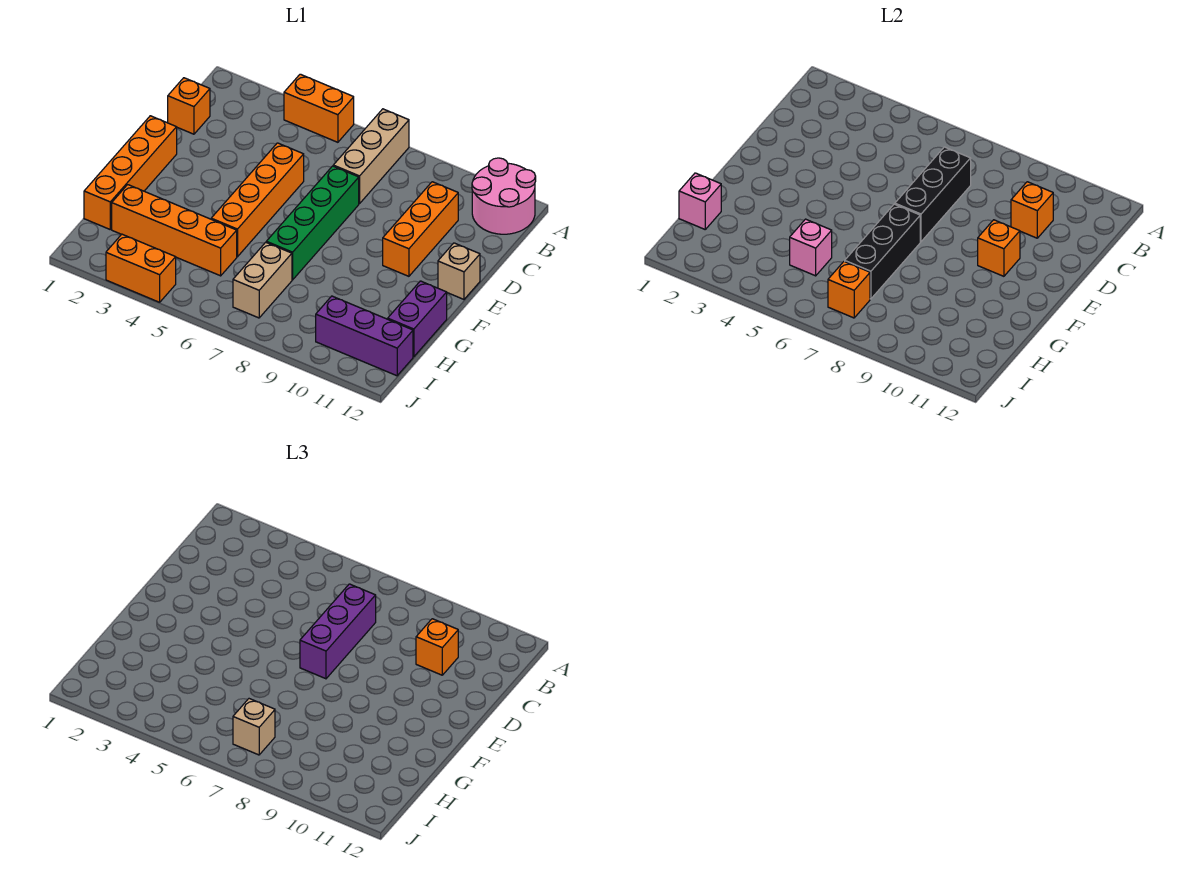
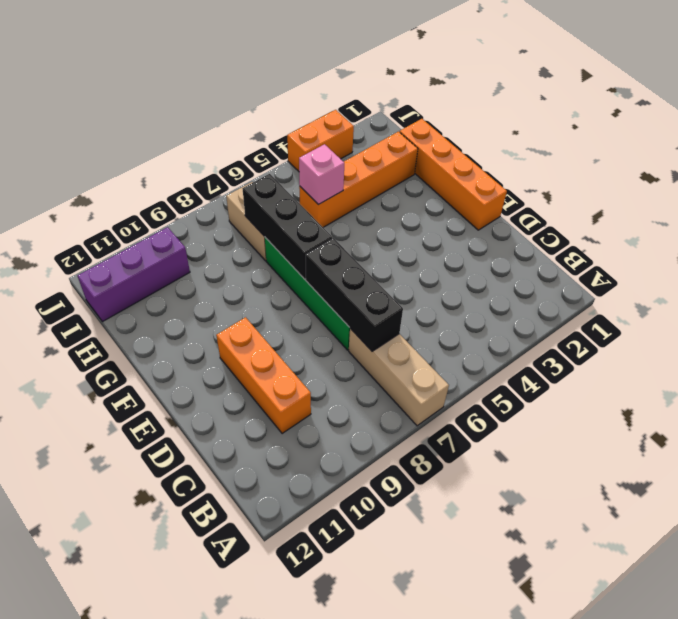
none -> orange brick A4:A5 level 1
none -> pink round brick A11:B12 level 1
none -> orange brick C1 level 1

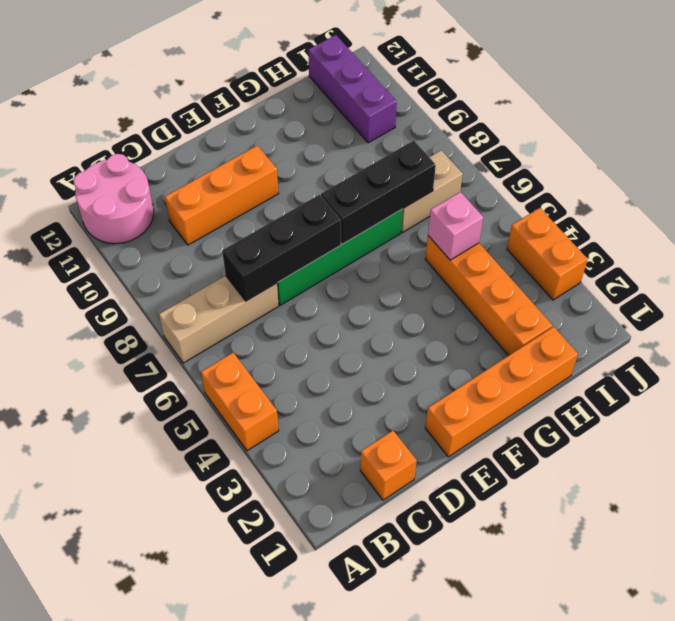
none -> orange brick D5:G5 level 1
none -> tan brick E12 level 1
none -> purple brick G12:H12 level 1

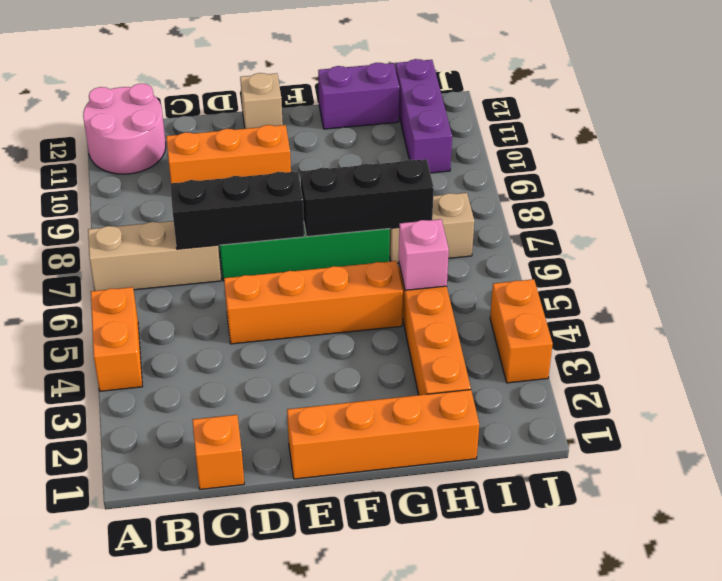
none -> orange brick C10 level 2
none -> orange brick E10 level 2
none -> pink brick H1 level 2

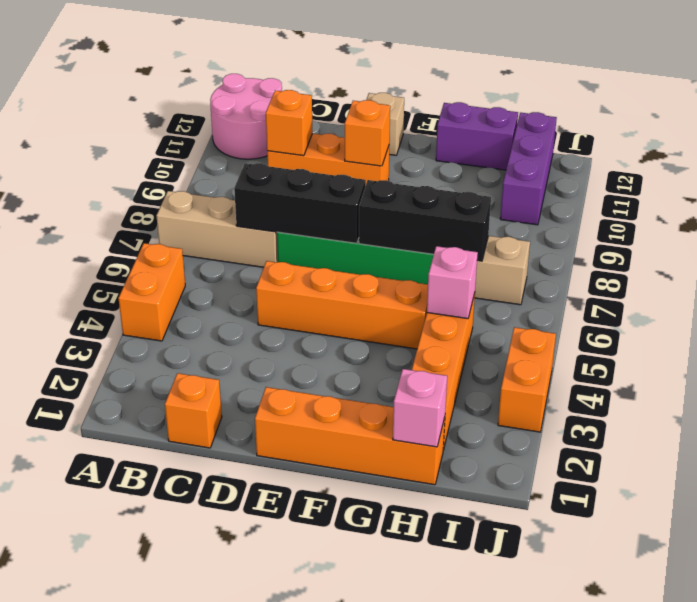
none -> orange brick I7 level 2
none -> purple brick C7:E7 level 3
none -> orange brick C10 level 3

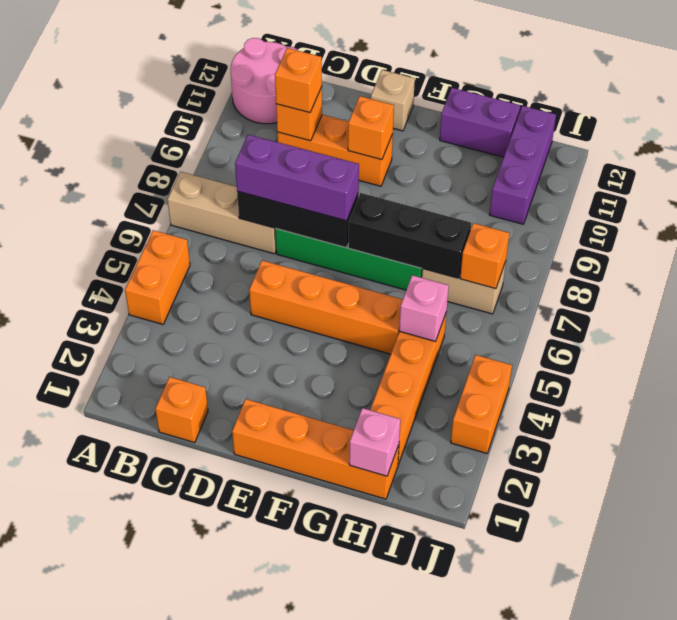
none -> tan brick I7 level 3

